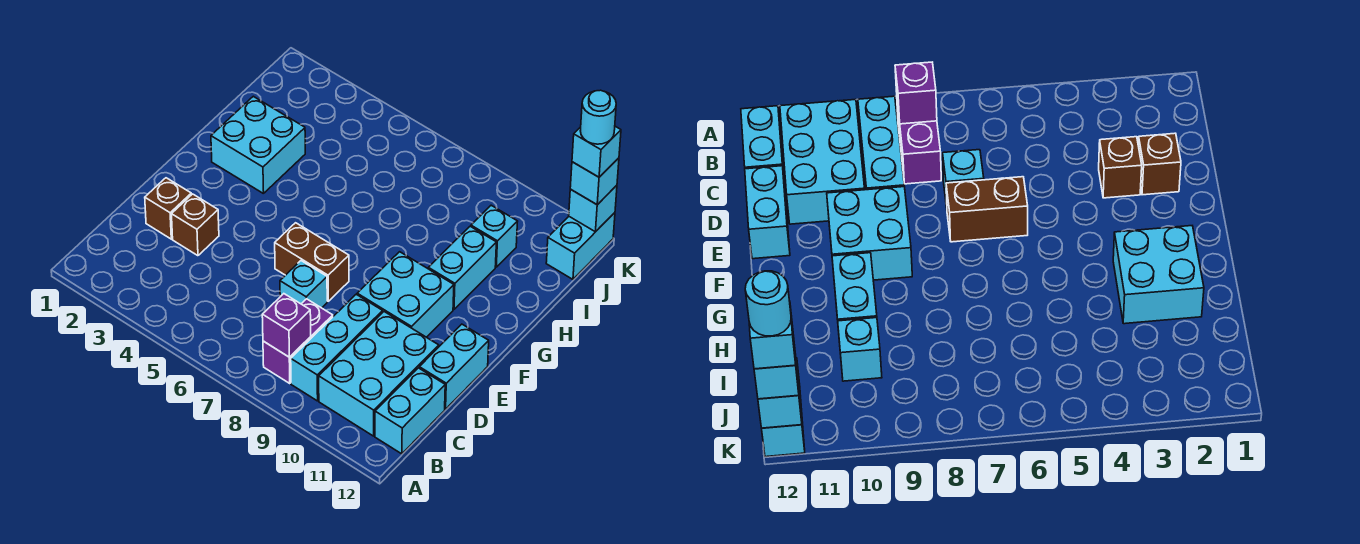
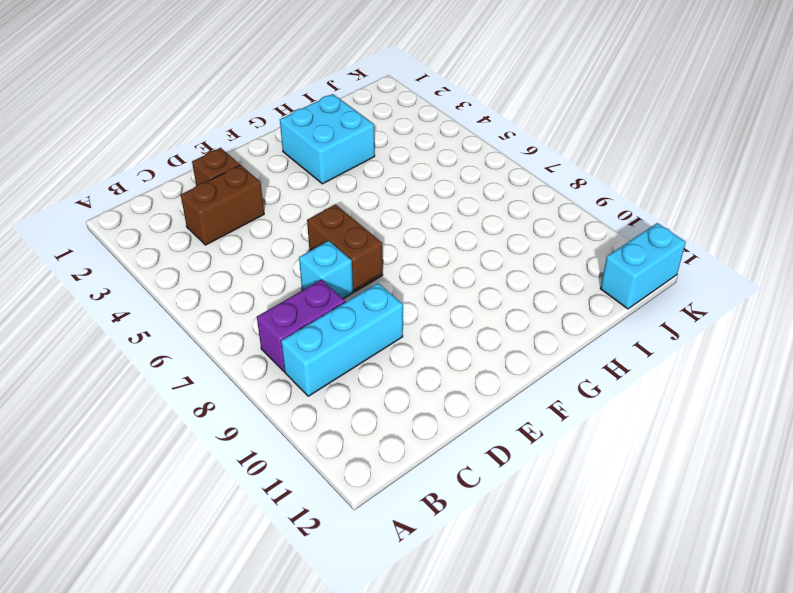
brown brick C3:D3 level 1 -> brown brick D3 level 1
none -> cyan brick B10:D11 level 1
none -> cyan brick B12:C12 level 1
none -> cyan brick D12:E12 level 1

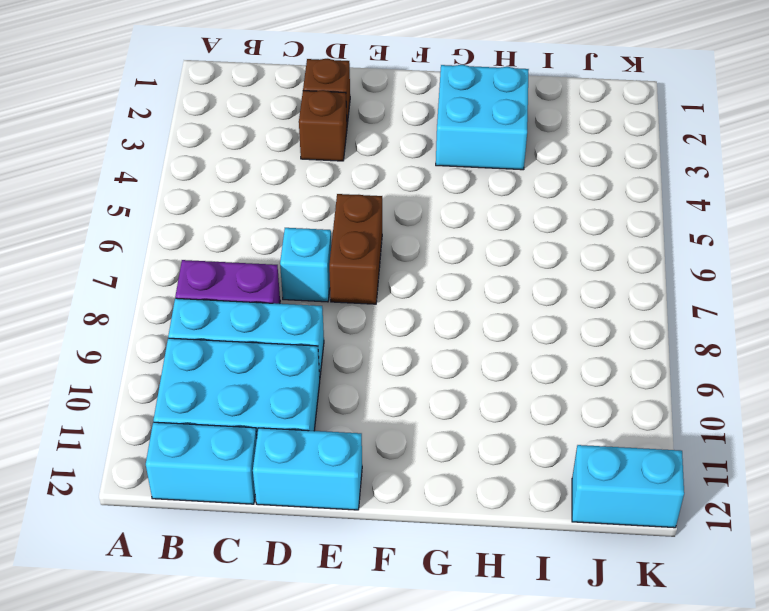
none -> cyan brick E9:F10 level 1
none -> cyan brick G10:H10 level 1
none -> cyan brick I10 level 1

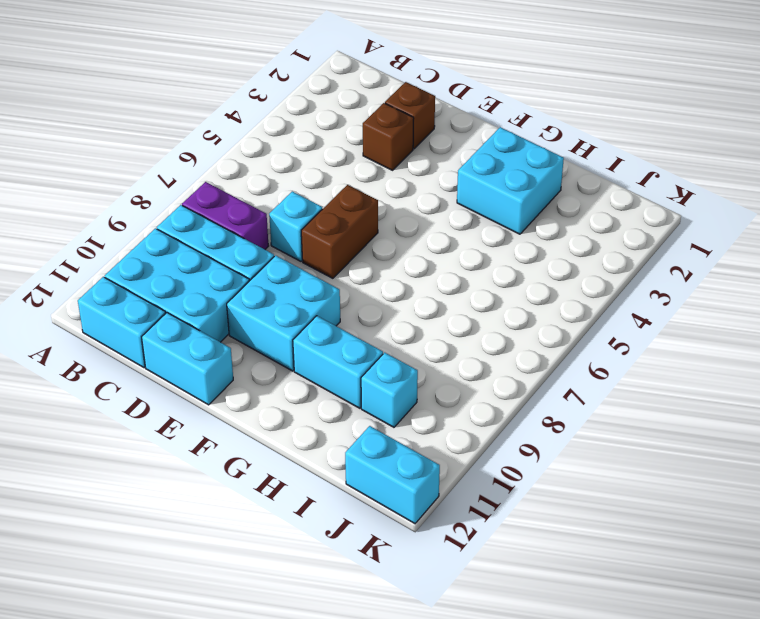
none -> purple brick B8 level 2
none -> cyan brick K12 level 2
none -> cyan brick K12 level 3

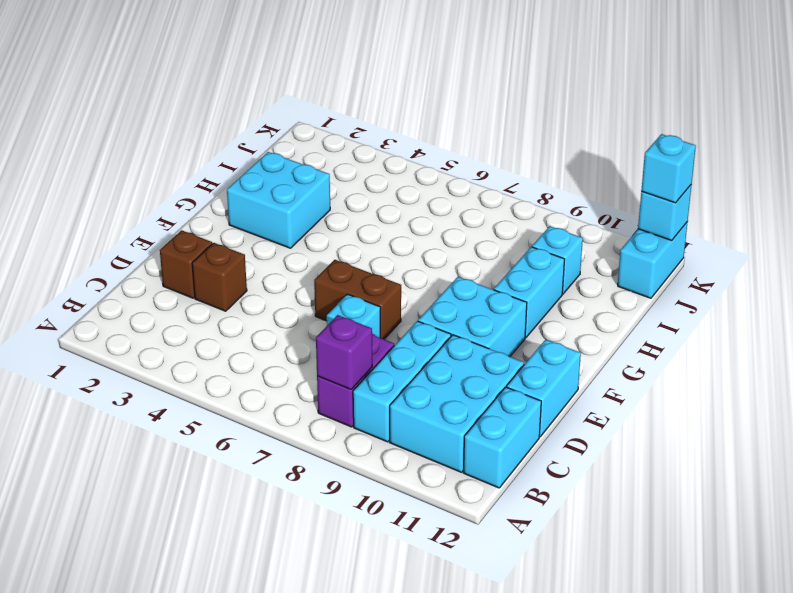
none -> cyan brick K12 level 4
none -> cyan round brick K12 level 5

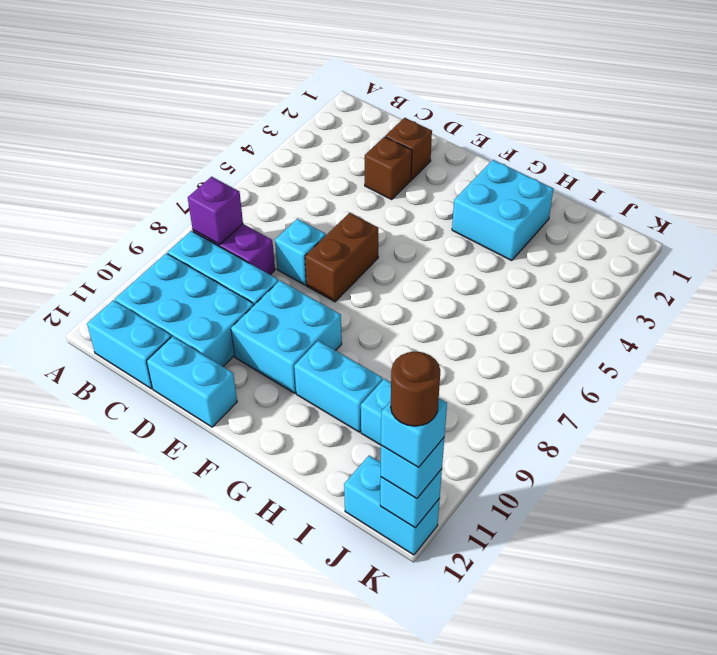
brown round brick K12 level 5 -> cyan round brick K12 level 5

